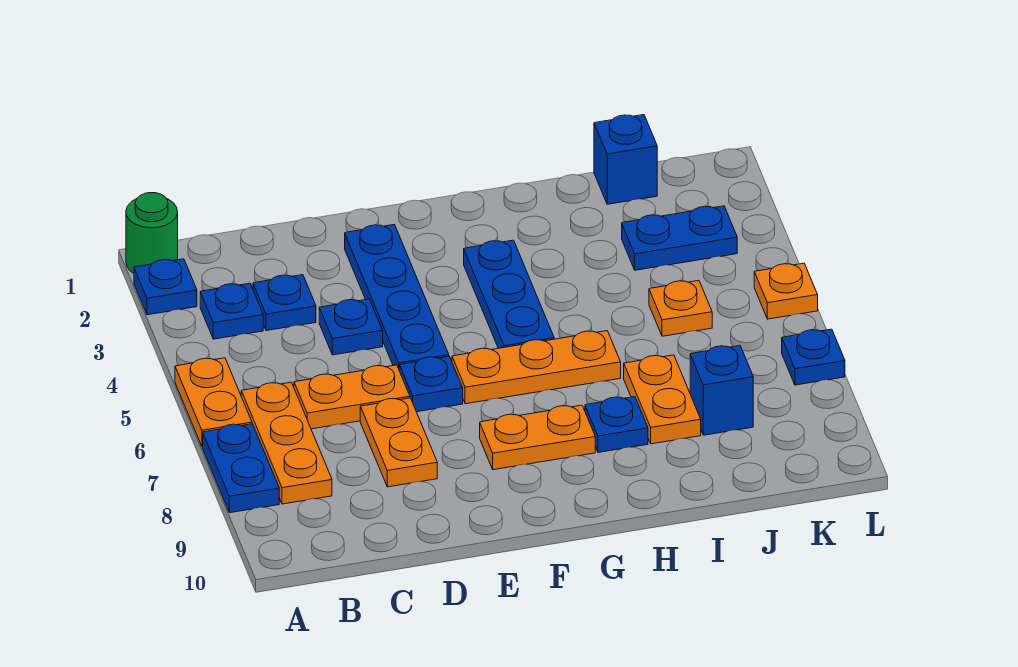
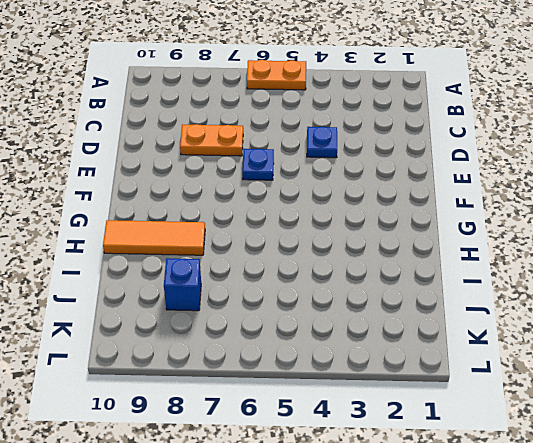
orange tile H8:H10 level 1 -> blue plate H8 level 1
none -> green round brick A1 level 1
none -> blue plate A2 level 1
none -> blue plate A7:A8 level 1

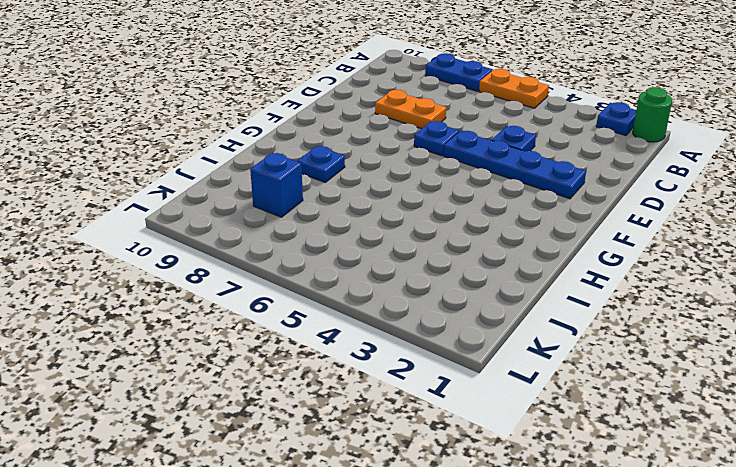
none -> blue plate B3 level 1
none -> orange plate B6:B8 level 1
none -> blue plate C3 level 1

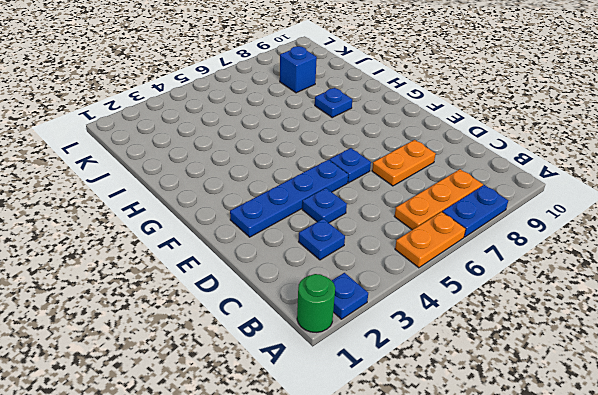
none -> blue plate B3 level 1
none -> orange plate C6:D6 level 1
none -> orange plate F6:H6 level 1

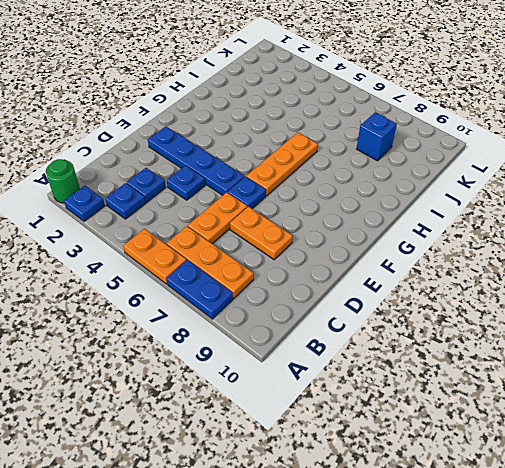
none -> orange plate F8:G8 level 1
none -> blue plate G3:G5 level 1
none -> blue plate H8 level 1

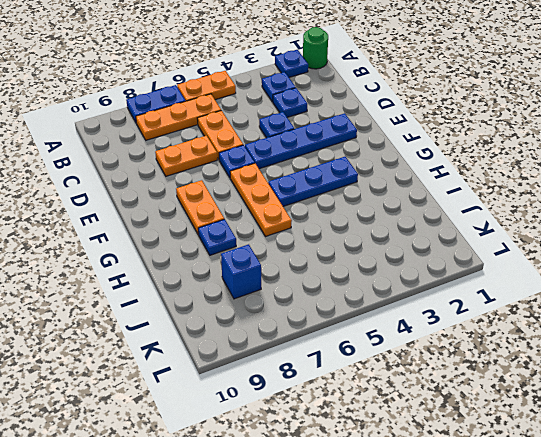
none -> orange plate I7:I8 level 1
none -> blue brick J1 level 1
none -> blue plate J3:K3 level 1

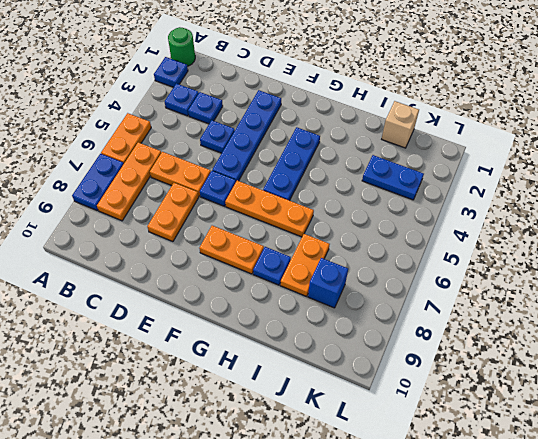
tan brick J1 level 1 -> blue brick J1 level 1
none -> orange plate J5 level 1
none -> orange plate L5 level 1
none -> blue plate L7 level 1

